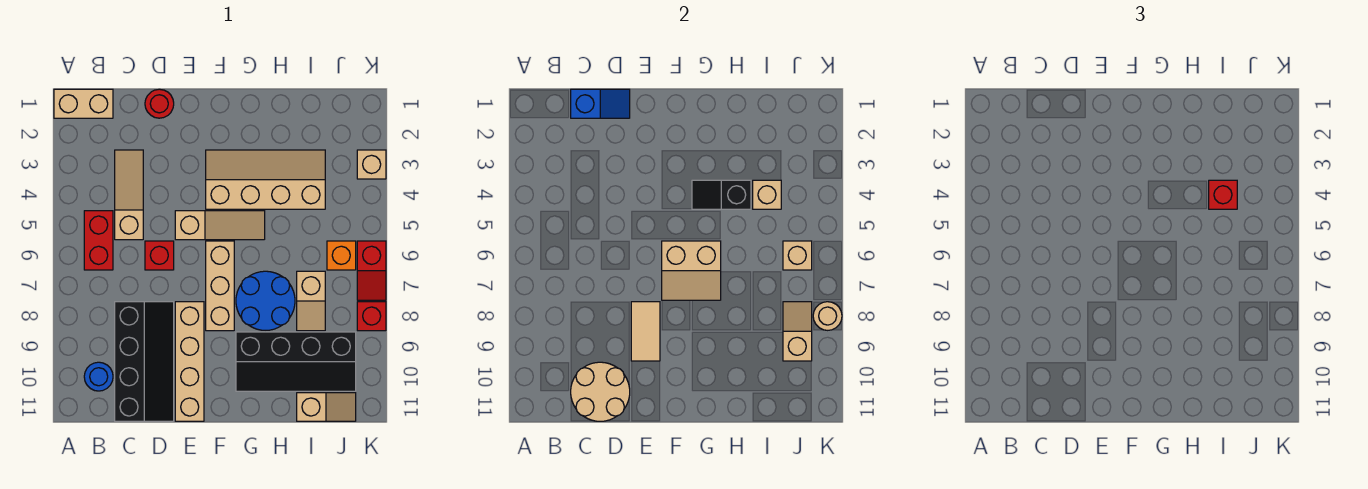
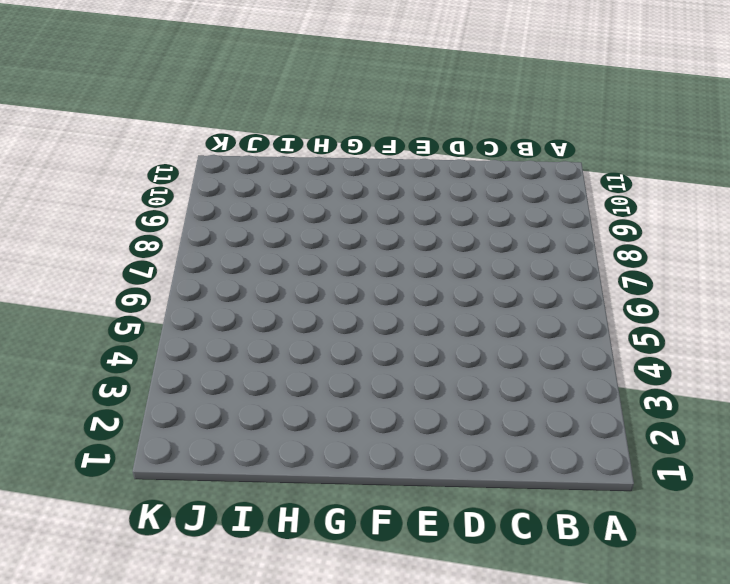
none -> tan brick A1:B1 level 1
none -> red brick B5:B6 level 1
none -> blue round brick B10 level 1

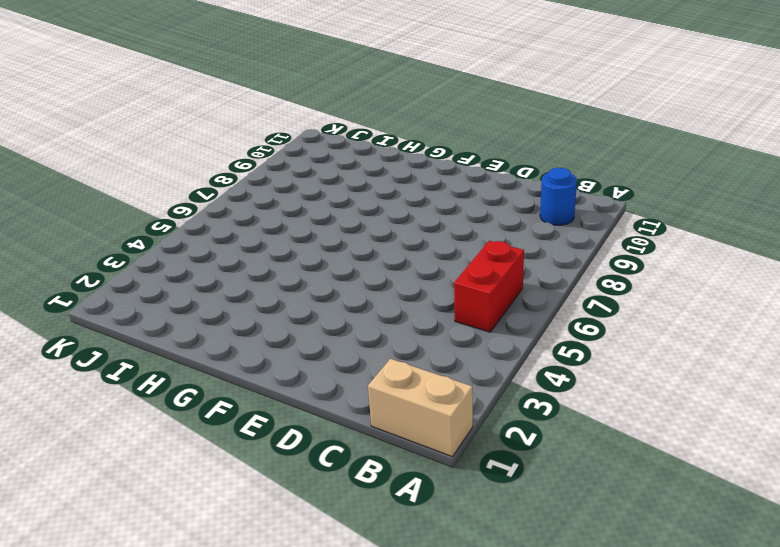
none -> tan slope C3:C5 level 1 top 5
none -> black slope C8:D11 level 1 top C
none -> red round brick D1 level 1

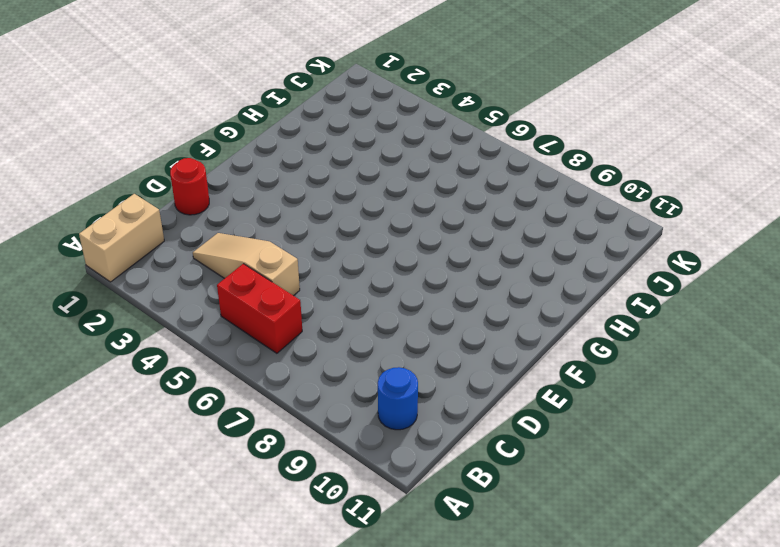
none -> black slope C8:D11 level 1 top C
none -> red brick D6 level 1
none -> tan slope E5:G5 level 1 top E

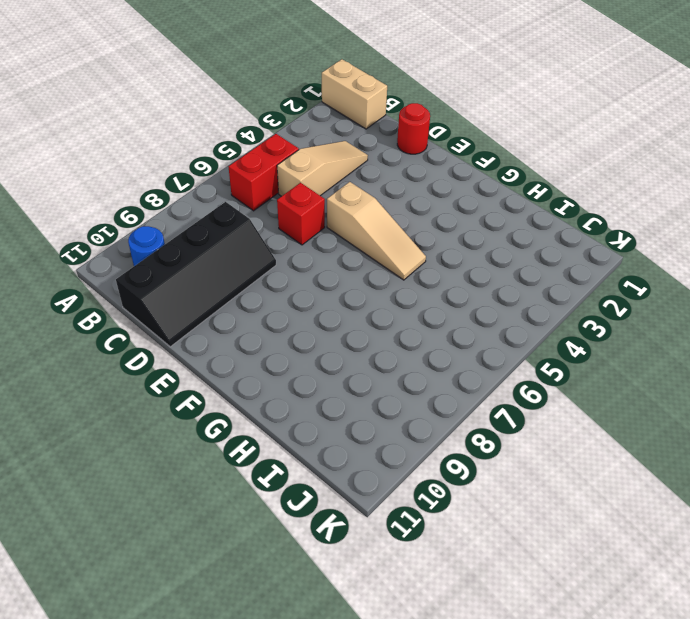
none -> tan brick E8:E11 level 1
none -> tan slope F3:I4 level 1 top 4
none -> tan brick F6:F8 level 1

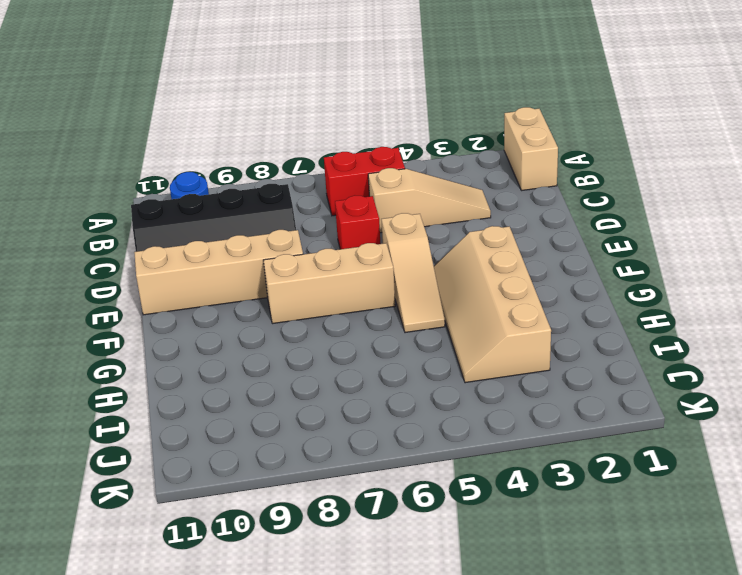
tan slope F3:I4 level 1 top 3 -> tan slope F3:I4 level 1 top 4
none -> red round brick D1 level 1
none -> blue round brick G7:H8 level 1
none -> black slope G9:J10 level 1 top 9

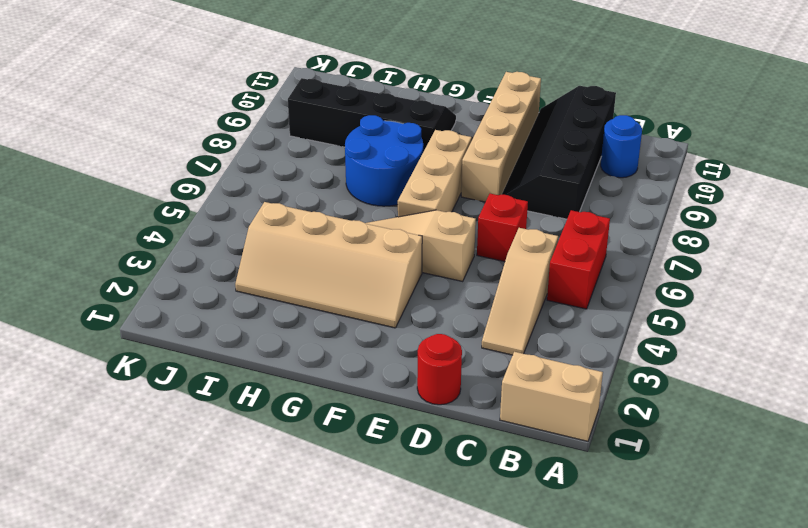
none -> tan slope I7:I8 level 1 top 7
none -> tan slope I11:J11 level 1 top I
none -> orange brick J6 level 1

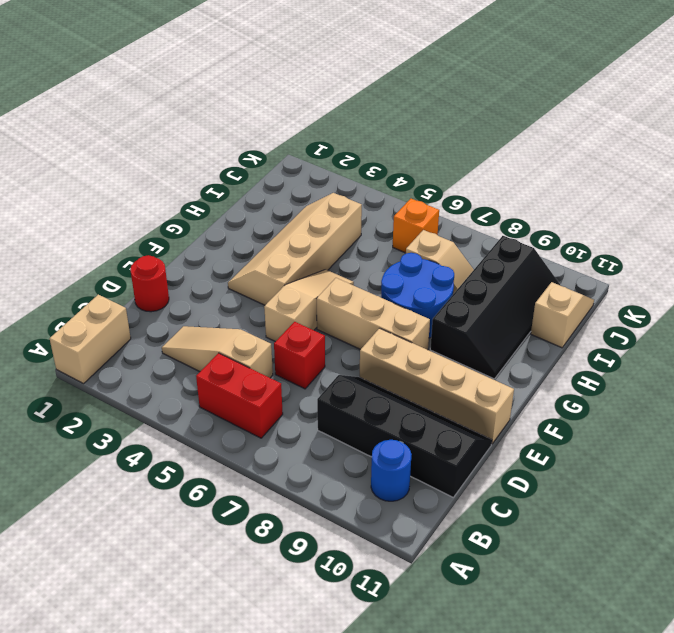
none -> tan brick K3 level 1
none -> red slope K6:K7 level 1 top 6
none -> red brick K8 level 1

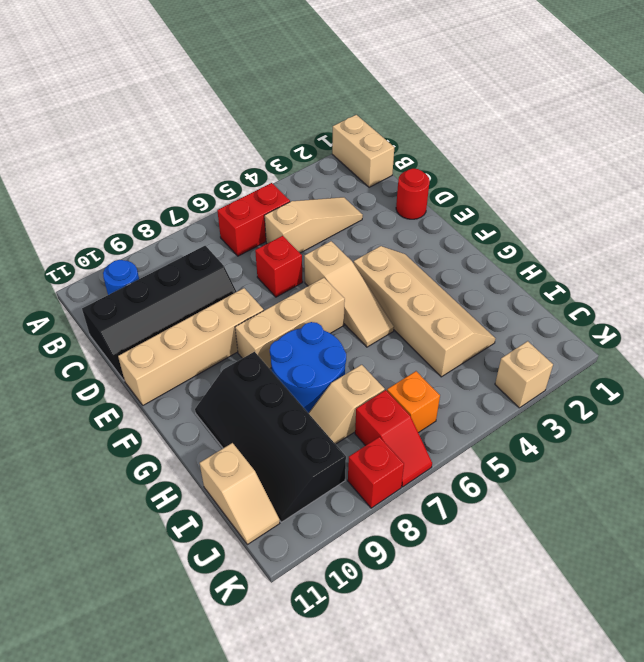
red slope J7:K7 level 1 top J -> red slope K6:K7 level 1 top 6
none -> blue slope C1:D1 level 2 top C
none -> tan round brick C10:D11 level 2
none -> tan tile E8:E9 level 2

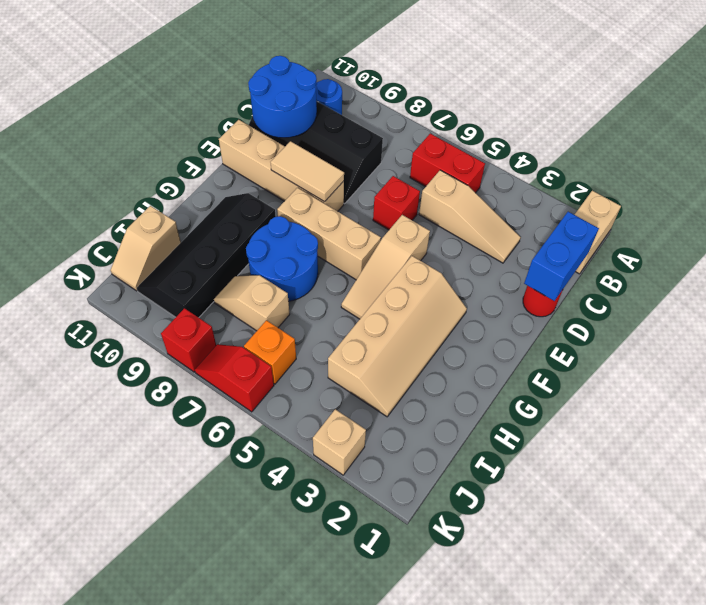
blue brick C1:D1 level 2 -> blue slope C1:D1 level 2 top C
blue round brick C10:D11 level 2 -> tan round brick C10:D11 level 2
none -> tan slope F6:G7 level 2 top 6
none -> black slope G4:H4 level 2 top H
none -> tan brick I4 level 2

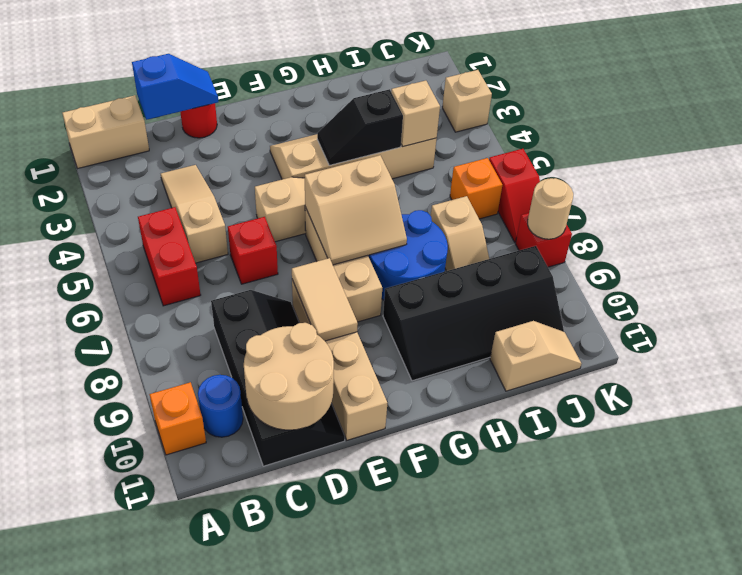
orange brick A10 level 1 -> none
none -> tan brick J6 level 2
none -> tan slope J8:J9 level 2 top 9
none -> red brick I4 level 3

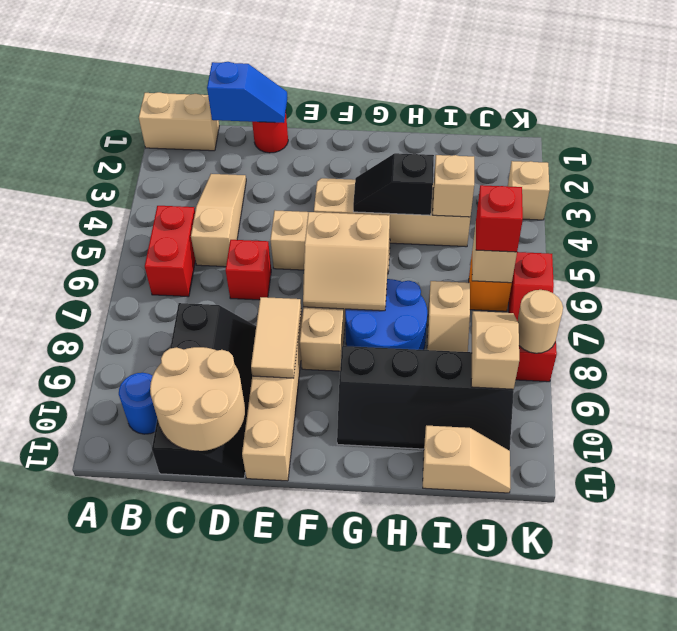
red brick J6 level 3 -> red brick I4 level 3

